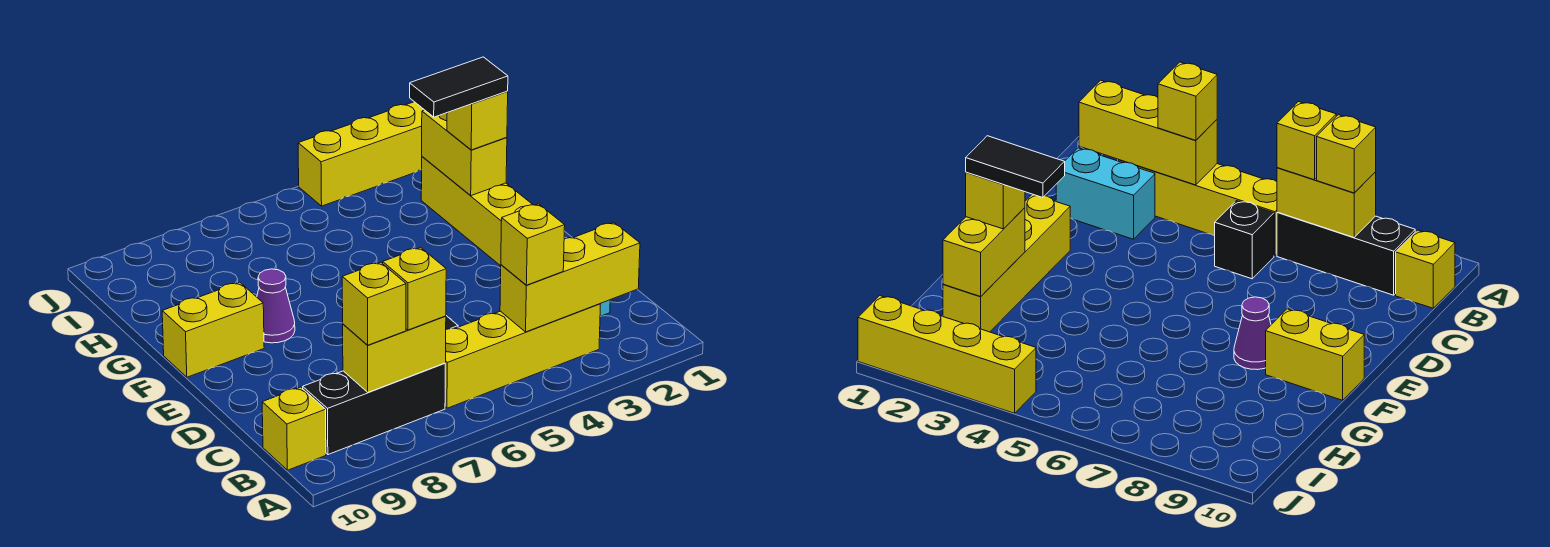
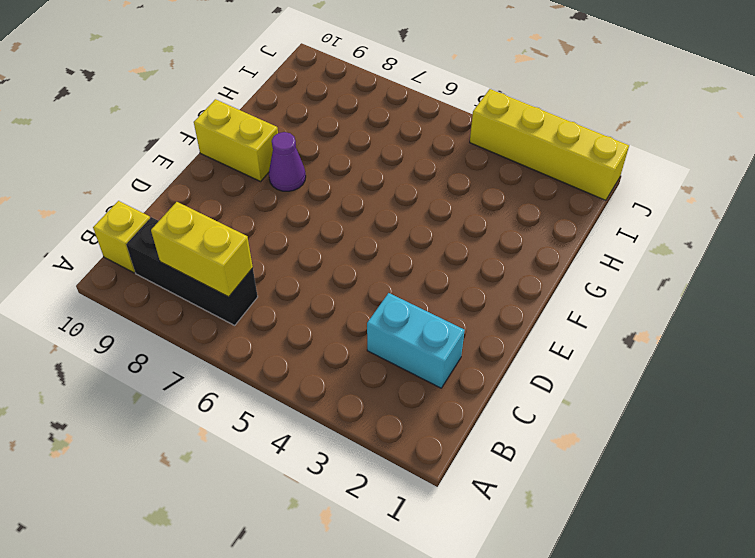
none -> yellow brick B3:B6 level 1
none -> black brick C6 level 1
none -> yellow brick E2:H2 level 1

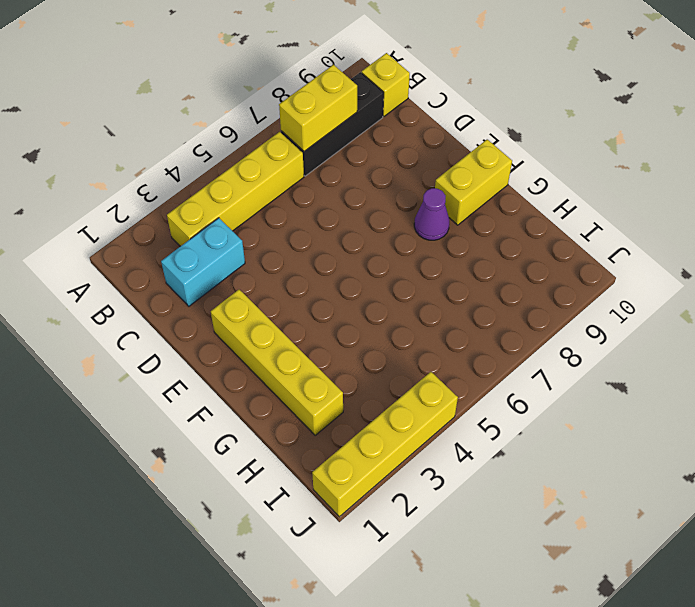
none -> black brick C6 level 1
none -> yellow brick B2:B4 level 2
none -> yellow brick G2:H2 level 2

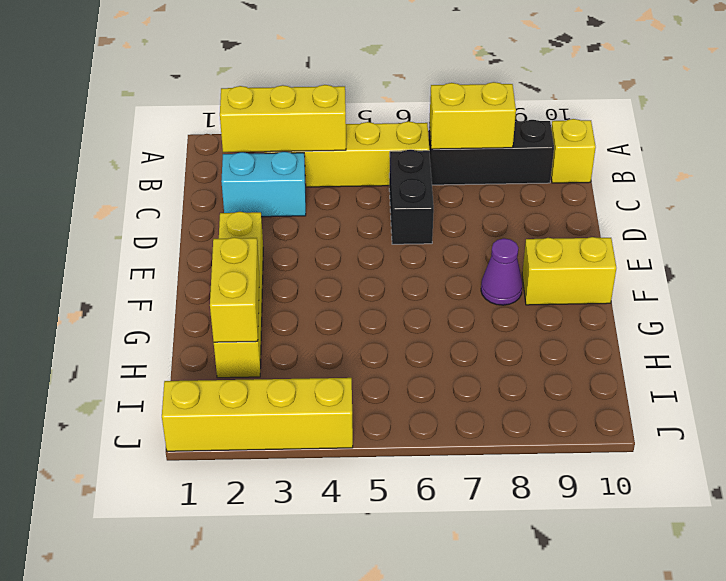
black brick C6:D6 level 1 -> black brick C6 level 1
none -> yellow brick B4 level 3
none -> yellow brick B7 level 3
none -> yellow brick B8 level 3

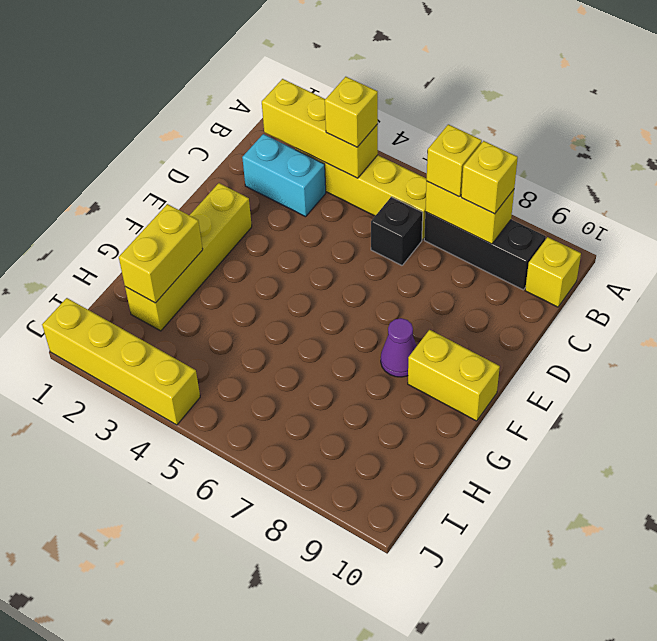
none -> yellow brick G2 level 3
none -> black tile G2:G3 level 4

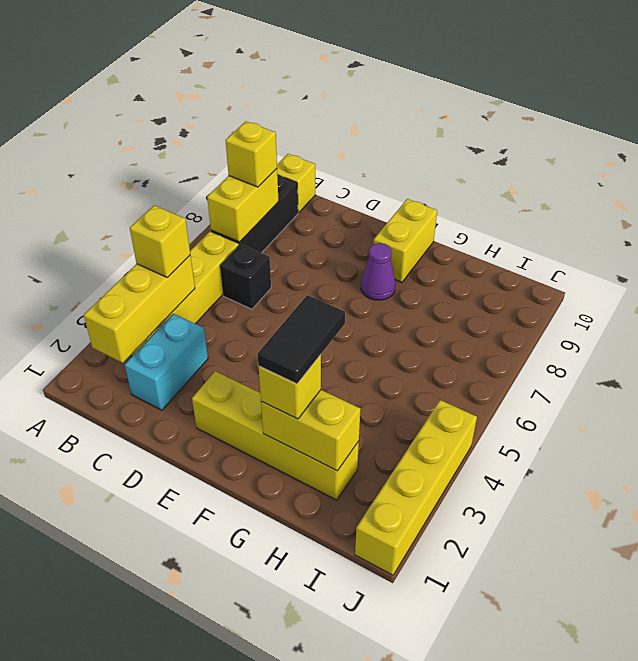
none -> yellow brick B7 level 3

